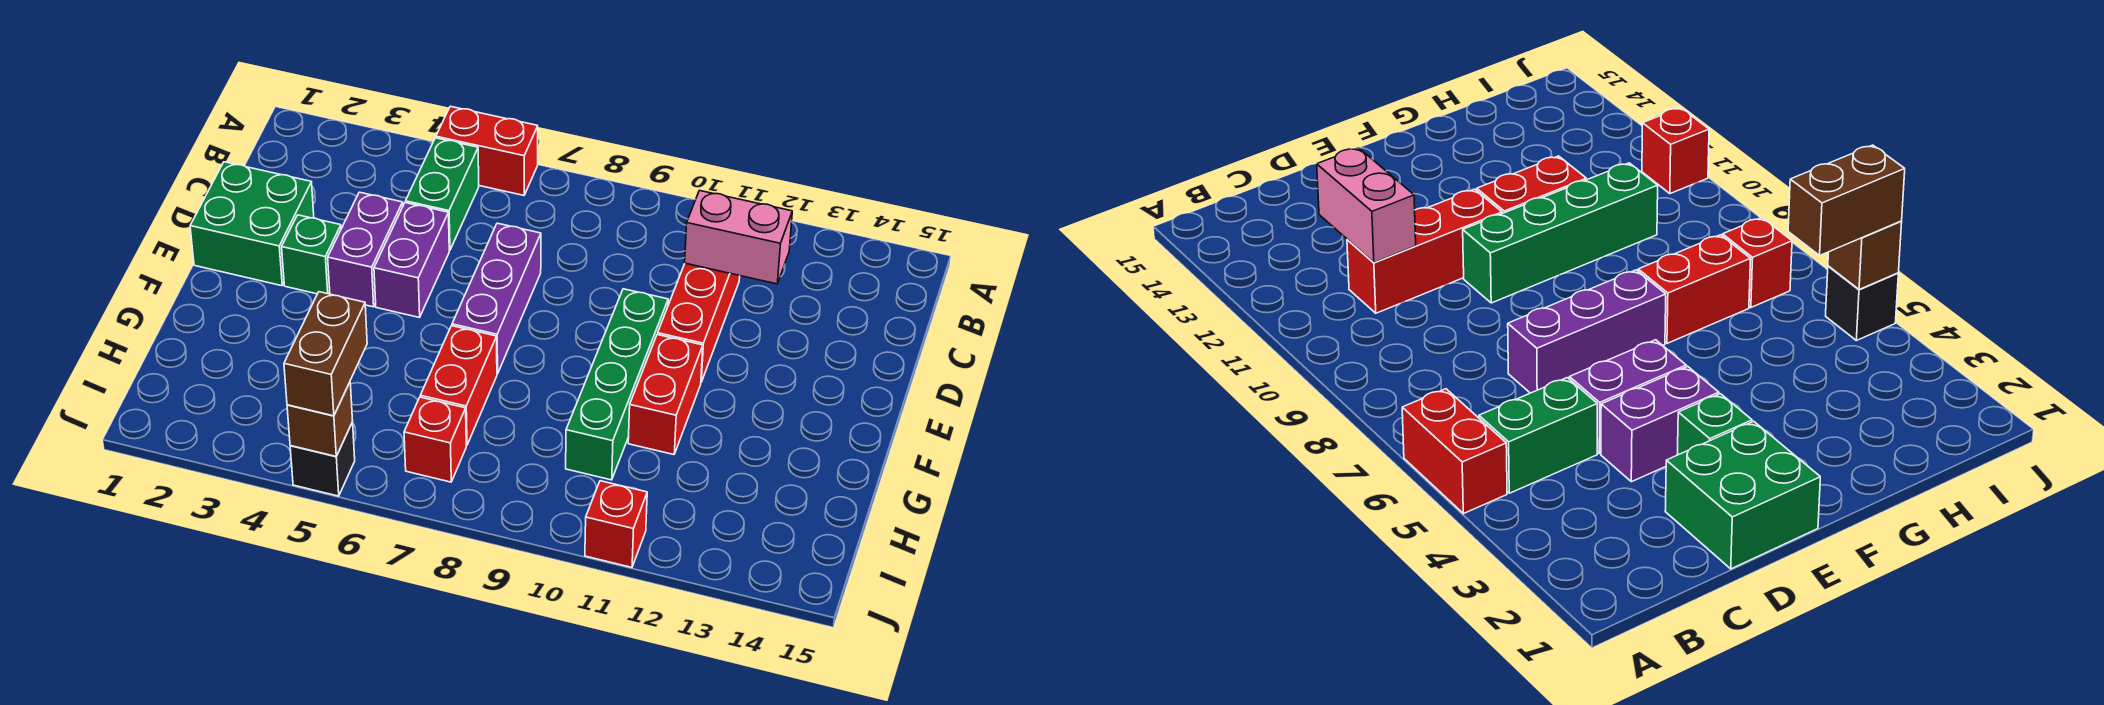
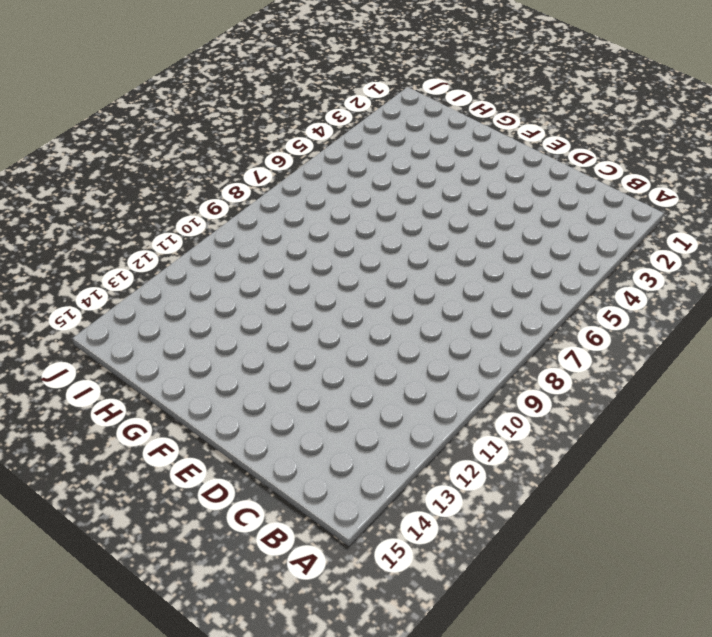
none -> red brick A5:A6 level 1
none -> green brick B5:C5 level 1
none -> red brick C11:E11 level 1

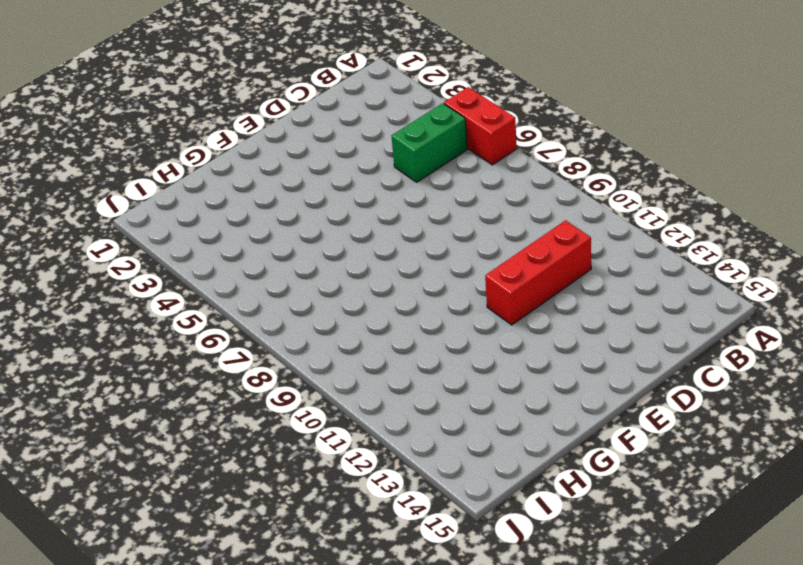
none -> green brick D1:E2 level 1
none -> purple brick D4:E4 level 1
none -> purple brick D5:E5 level 1

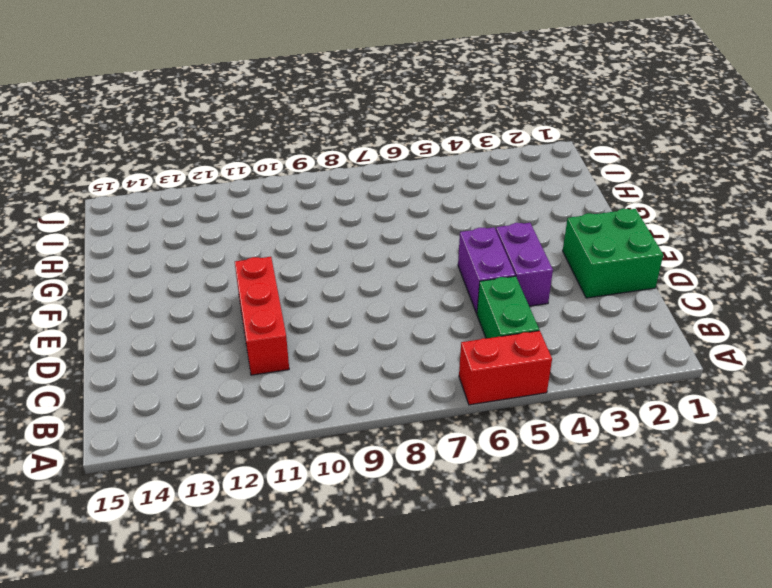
none -> purple brick D7:F7 level 1
none -> green brick E3 level 1
none -> green brick E10:H10 level 1

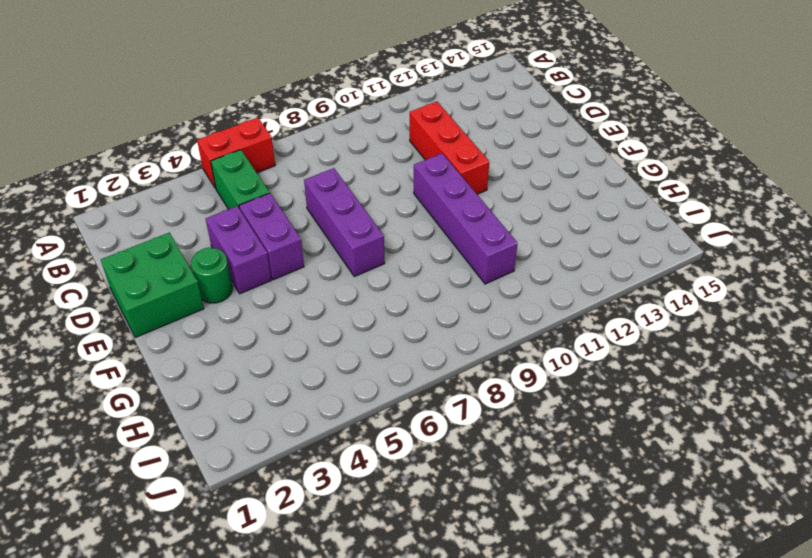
green round brick E3 level 1 -> green brick E3 level 1
purple brick E10:H10 level 1 -> green brick E10:H10 level 1
none -> red brick F11:G11 level 1
none -> red brick G7:H7 level 1
none -> red brick I7 level 1

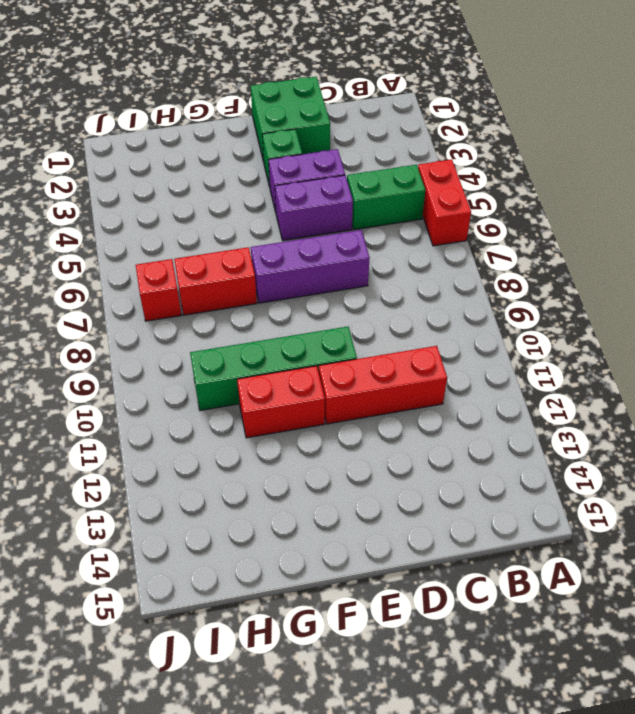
none -> black brick J5 level 1
none -> red brick J11 level 1
none -> pink brick C11:C12 level 2

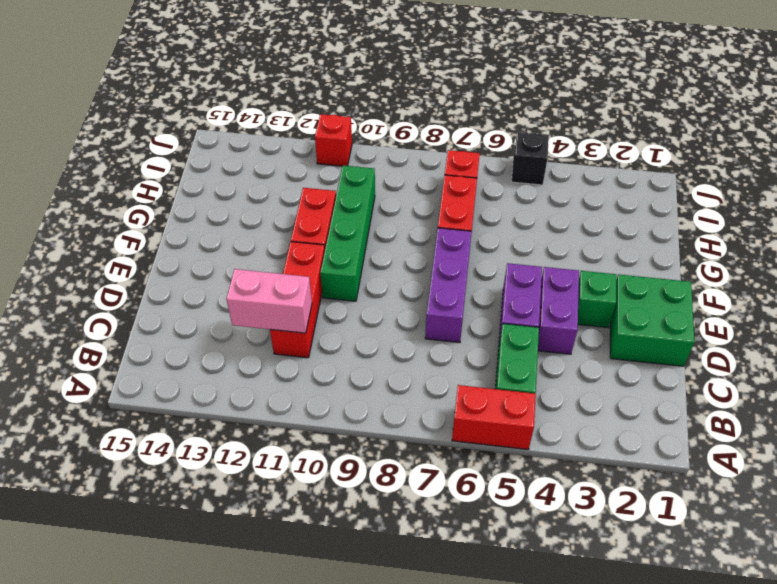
none -> brown brick J5 level 2
none -> brown brick I5:J5 level 3

